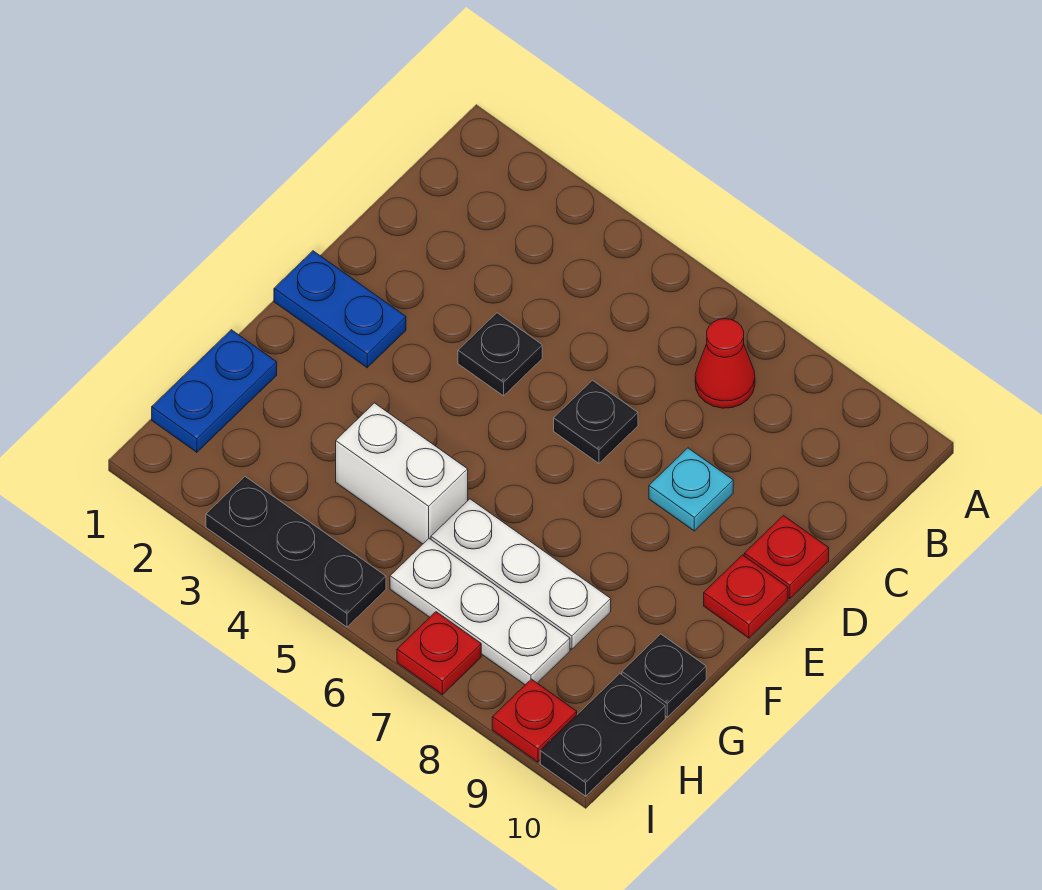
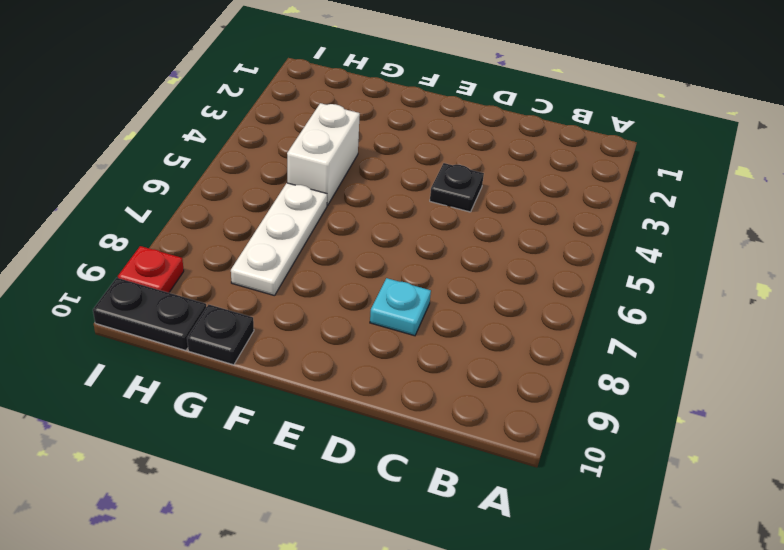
none -> red cone B7 level 1
none -> black plate D6 level 1
none -> red plate D10 level 1

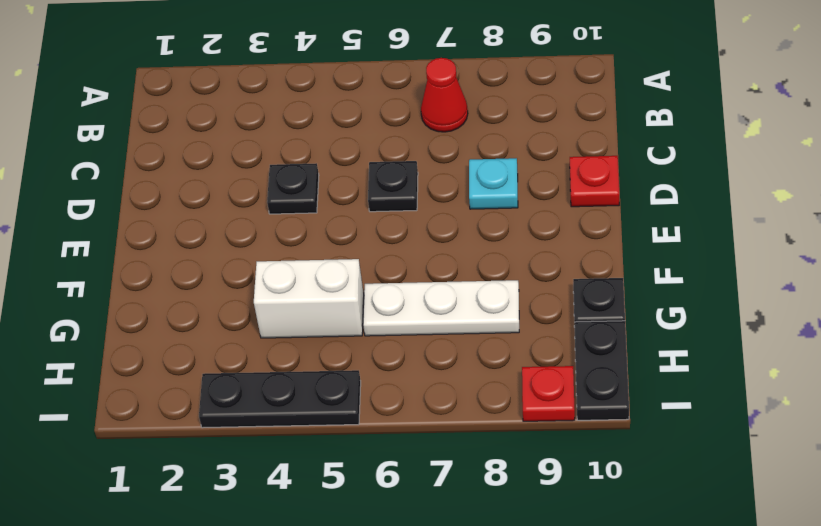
none -> blue plate E1:E2 level 1
none -> red plate E10 level 1
none -> blue plate G1:H1 level 1

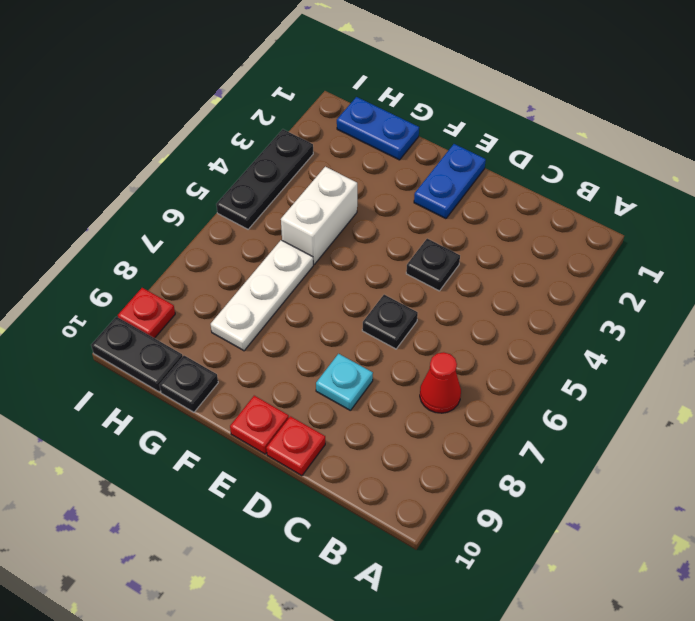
none -> white plate H6:H8 level 1
none -> red plate I7 level 1

